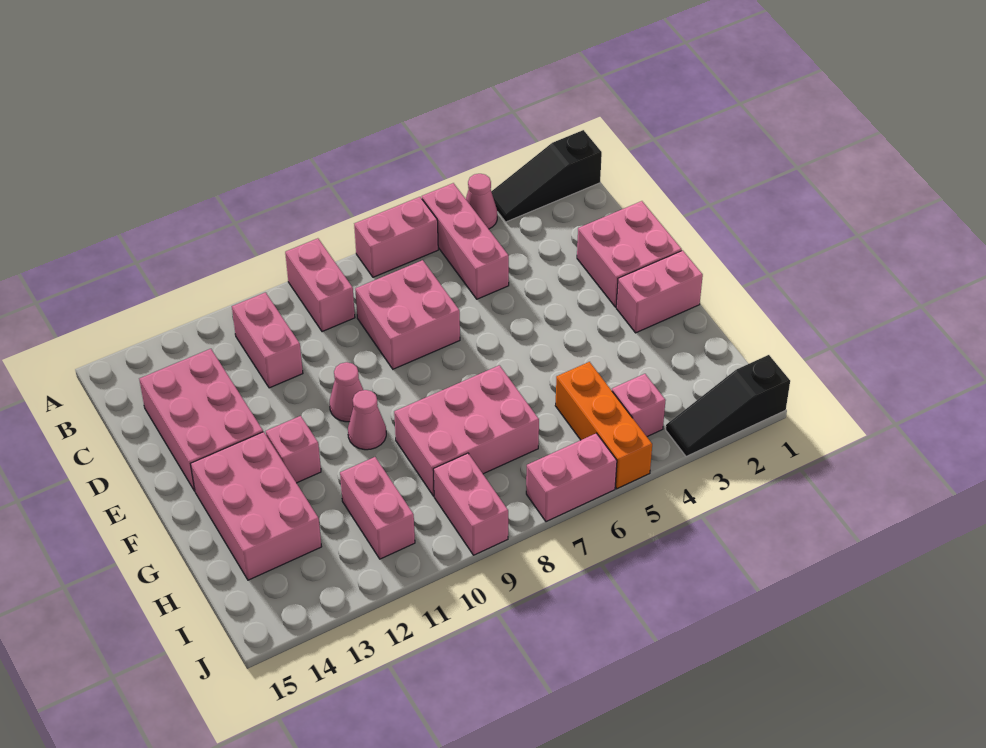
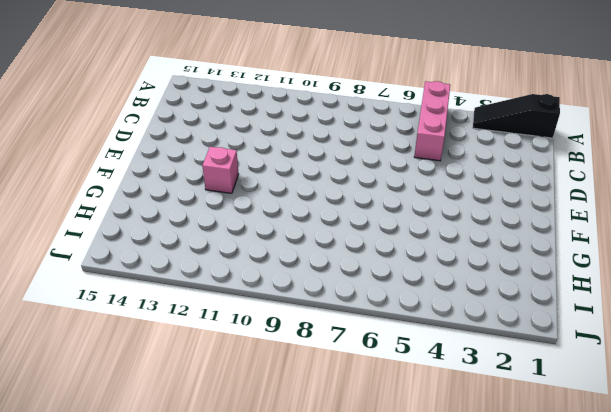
none -> pink cone A4 level 1
none -> pink brick A6:A7 level 1
none -> pink brick A9:B9 level 1

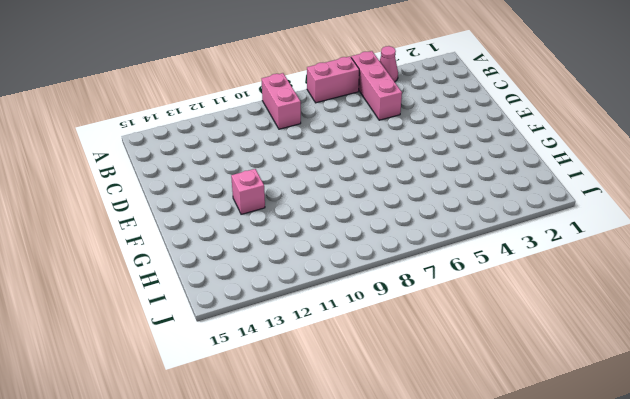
none -> black slope A1:A3 level 1 top 1
none -> pink brick B11:C11 level 1
none -> pink brick C7:D8 level 1

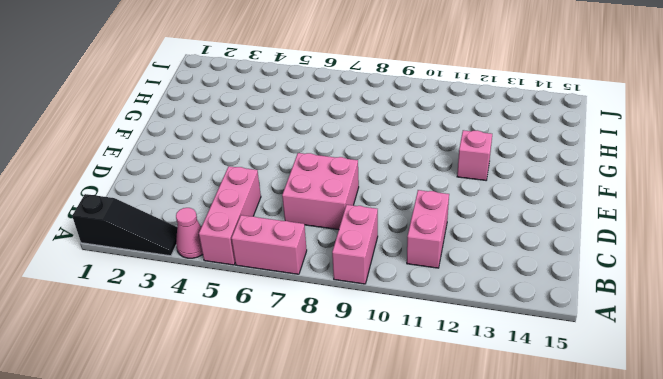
none -> pink brick C13:E14 level 1
none -> pink brick D1:E2 level 1
none -> pink cone E10 level 1

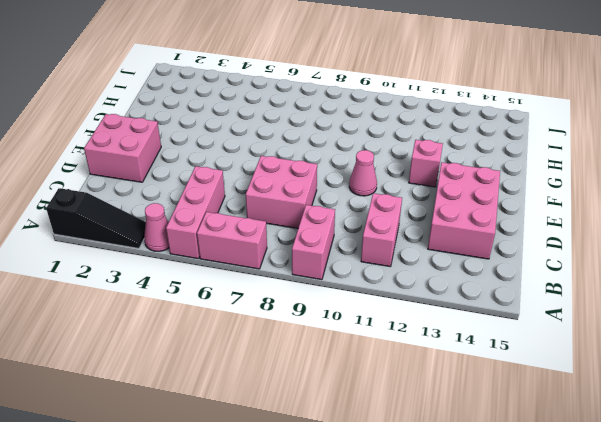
none -> pink brick F1:F2 level 1
none -> pink cone F10 level 1
none -> pink brick F13:H14 level 1

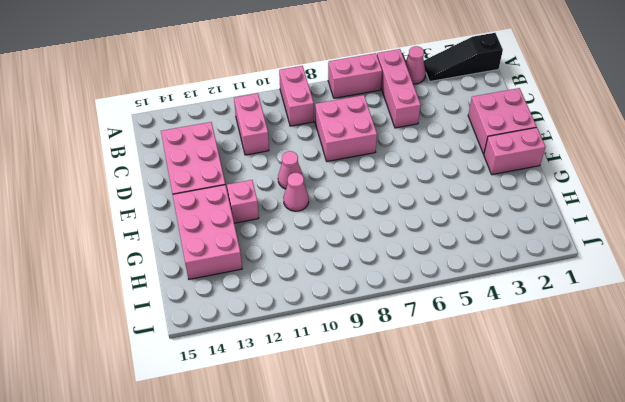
none -> pink brick G7:H9 level 1
none -> orange brick H5:J5 level 1
none -> pink brick H11:I11 level 1

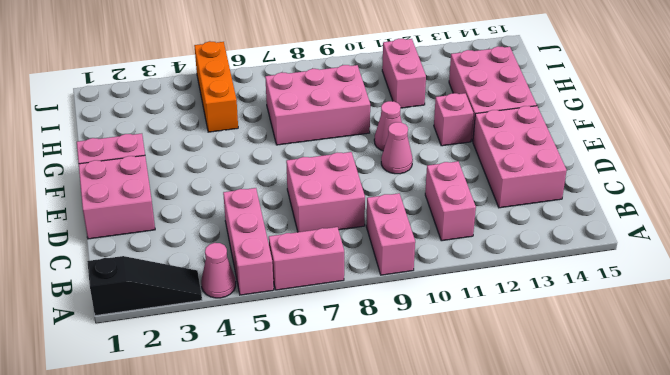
none -> pink brick I4 level 1
none -> pink brick I9:J9 level 1
none -> black slope J1:J3 level 1 top 1

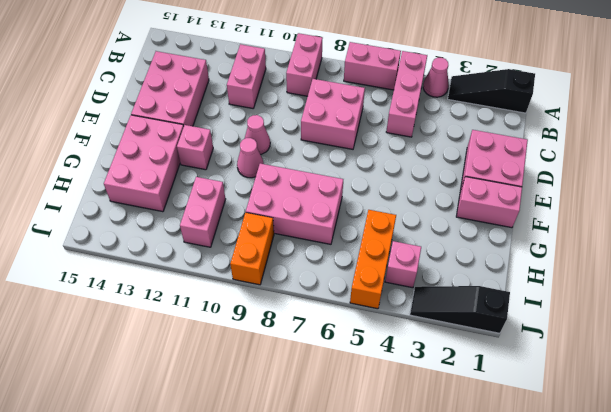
orange brick I9:J9 level 1 -> pink brick I9:J9 level 1
none -> pink brick J6:J7 level 1

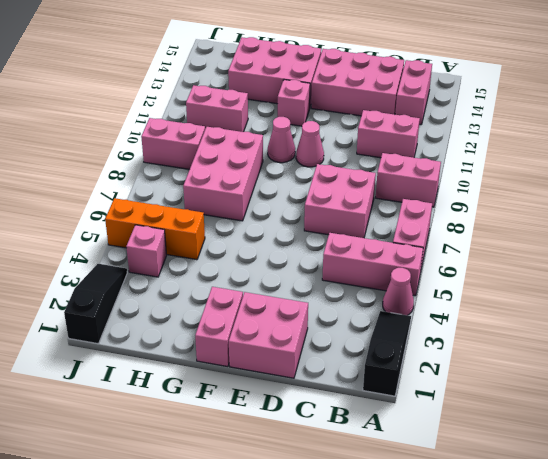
pink brick B13:B14 level 1 -> pink brick J6:J7 level 1

